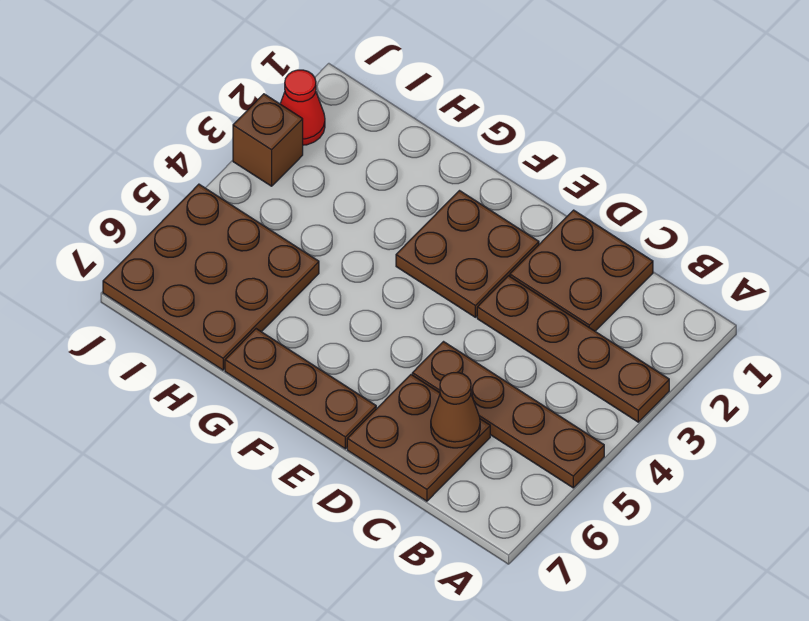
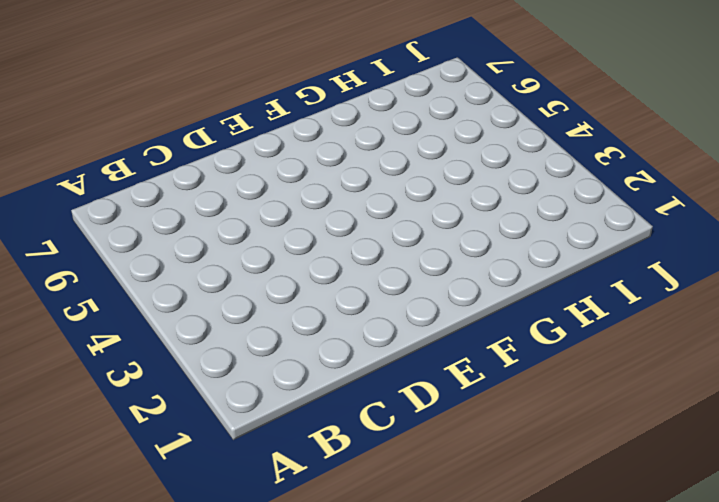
none -> brown plate A3:D3 level 1
none -> brown plate A5:D5 level 1

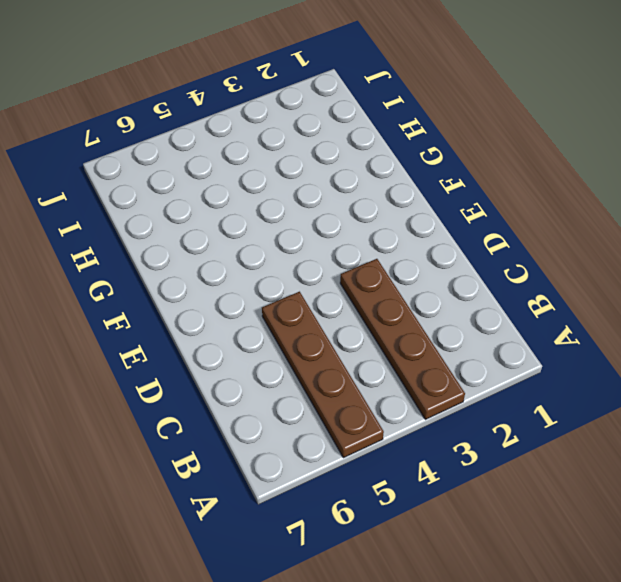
none -> brown plate C1:D2 level 1
none -> brown plate C6:D7 level 1

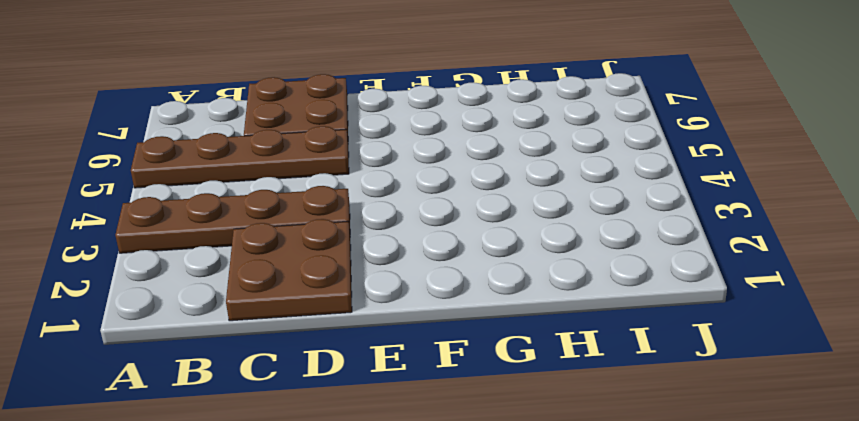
none -> brown plate E2:F3 level 1
none -> brown plate E7:G7 level 1

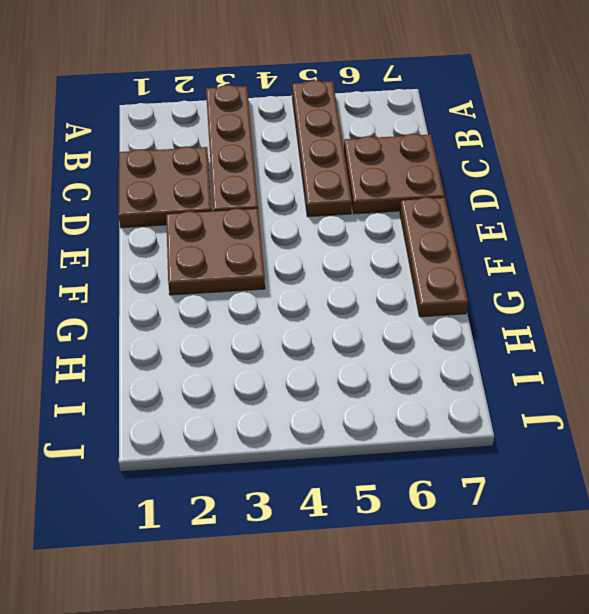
none -> brown plate H5:J7 level 1
none -> red cone J2 level 1

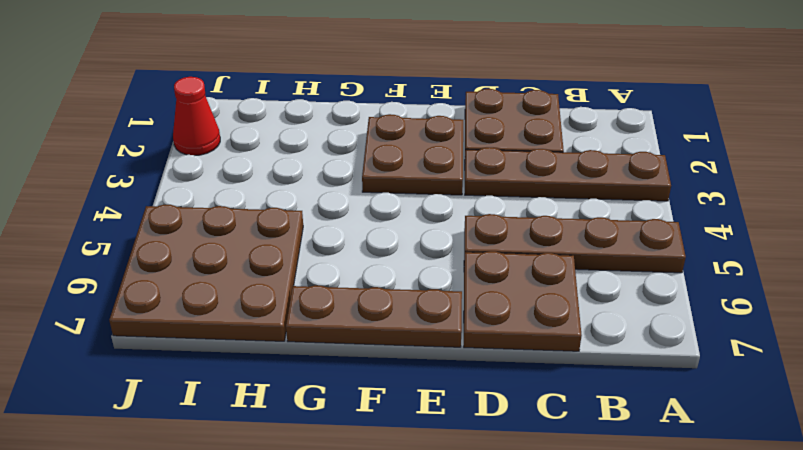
none -> brown brick J3 level 1
none -> brown cone C6 level 2

